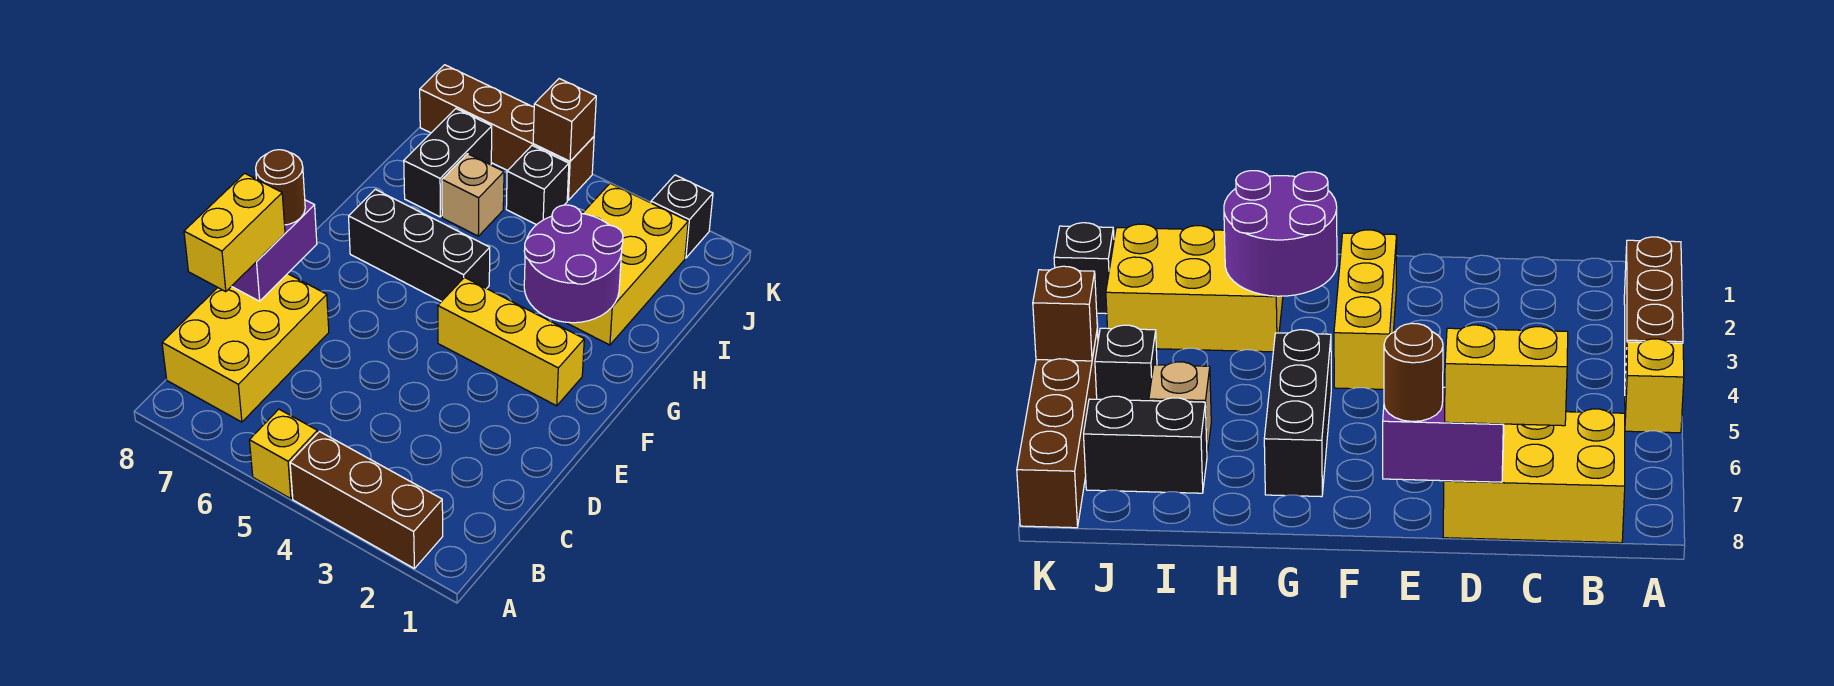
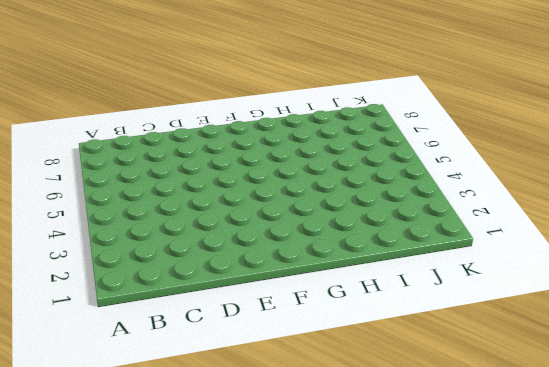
none -> brown brick A2:A4 level 1
none -> yellow brick A5 level 1
none -> yellow brick B7:D8 level 1

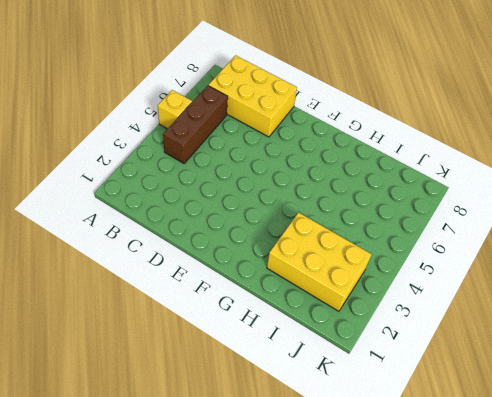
brown brick B4:B6 level 1 -> brown brick A2:A4 level 1
none -> yellow brick F2:F4 level 1
none -> black brick G5:G7 level 1
none -> tan brick I6 level 1

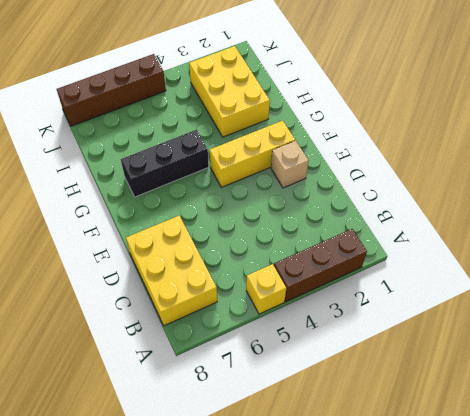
tan brick E2 level 1 -> tan brick I6 level 1
none -> black brick I7:J7 level 1
none -> black brick J5 level 1
none -> black brick K2 level 1

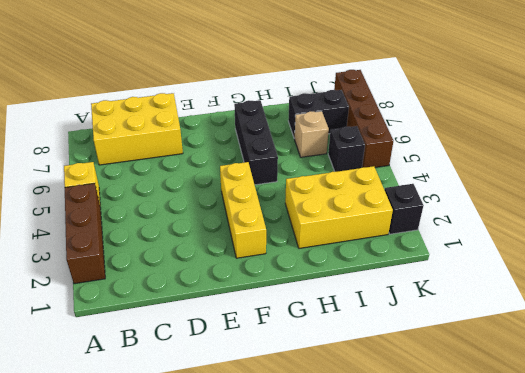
none -> purple brick D8:E8 level 2
none -> purple round brick G2:H3 level 2
none -> brown brick K5 level 2

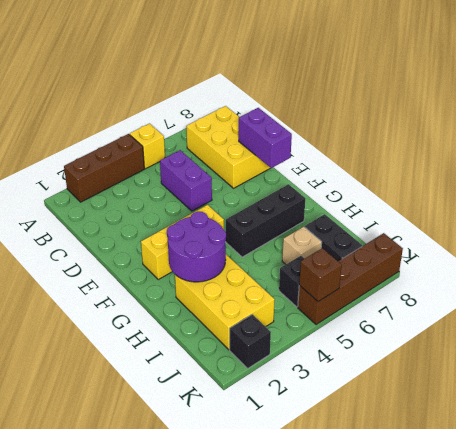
purple brick C5:D5 level 1 -> none
none -> yellow brick C8:D8 level 3
none -> brown round brick E8 level 3

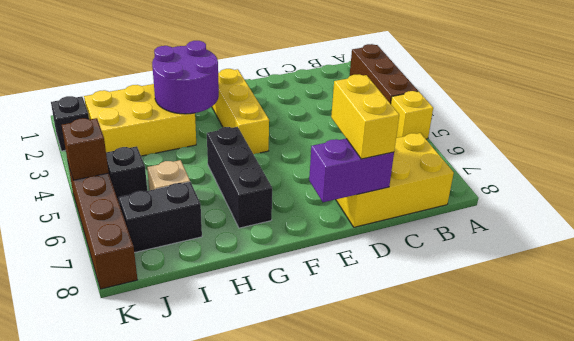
yellow brick D7:D8 level 3 -> yellow brick C8:D8 level 3
none -> brown round brick E8 level 3

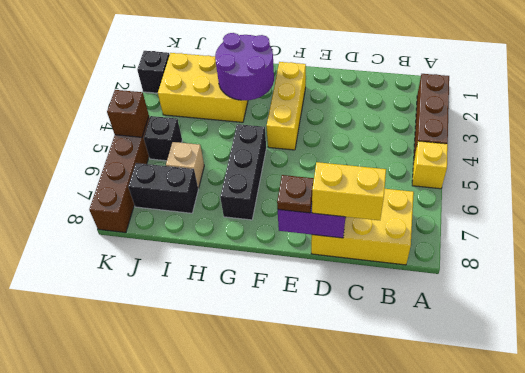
brown plate E8 level 3 -> brown round brick E8 level 3

